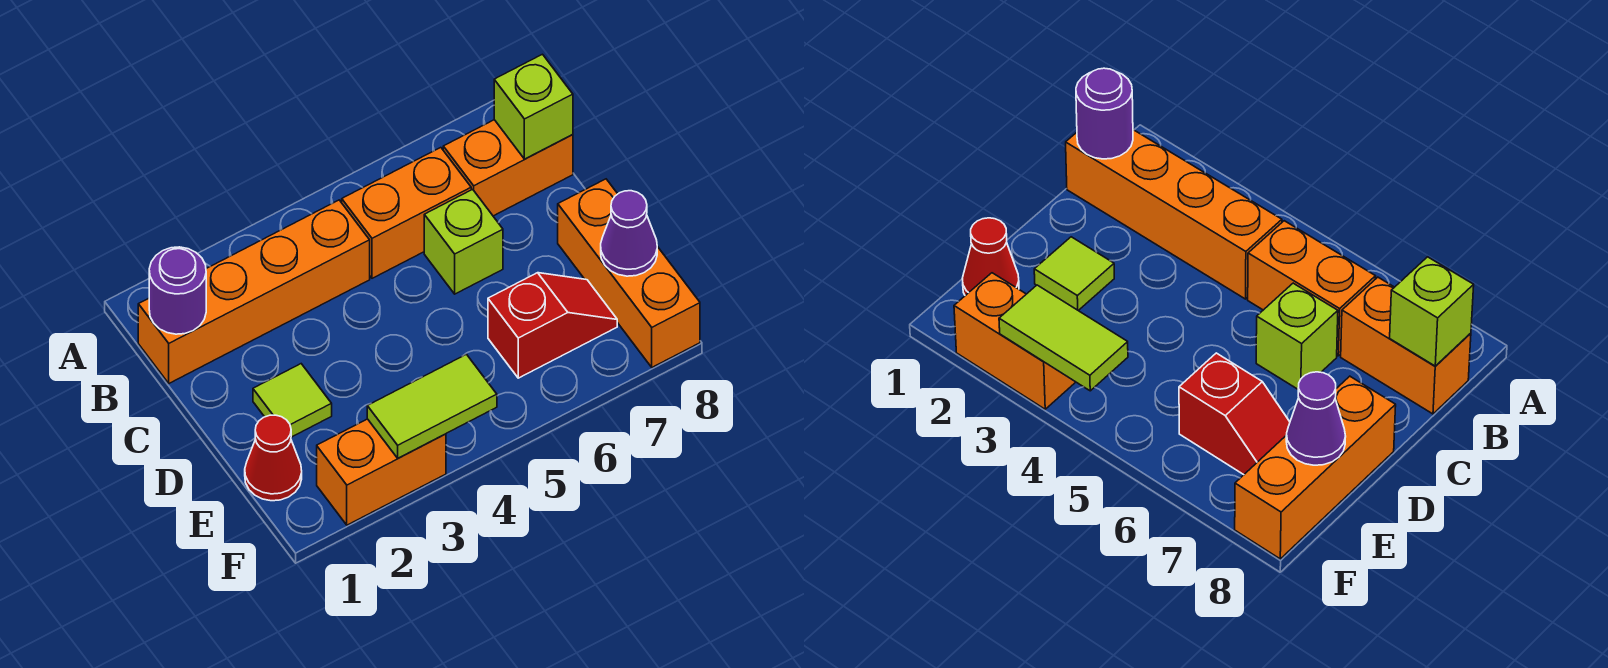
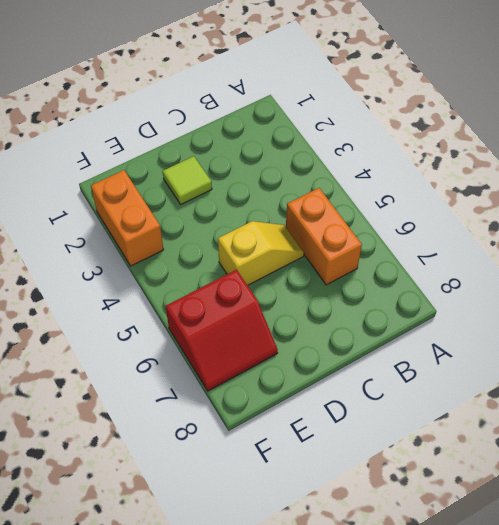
yellow slope C5:D5 level 1 top D -> none
red slope E6:F7 level 1 top 6 -> red slope E6:E7 level 1 top 6
none -> orange brick B1:B4 level 1
none -> orange brick B7:B8 level 1
none -> lime brick C6 level 1

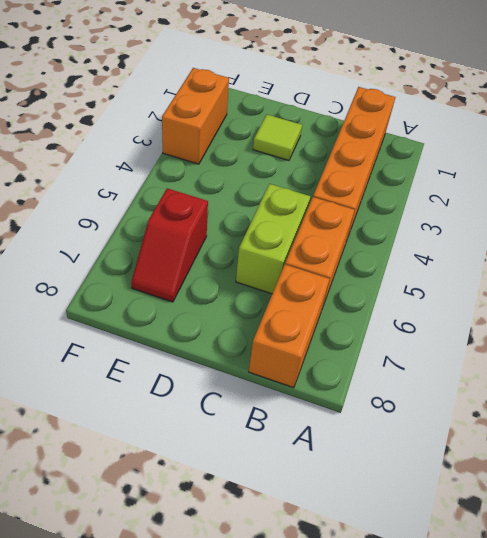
lime brick C5:C6 level 1 -> lime brick C6 level 1
none -> orange brick D8:F8 level 1
none -> red cone E1 level 1
none -> purple round brick B1 level 2

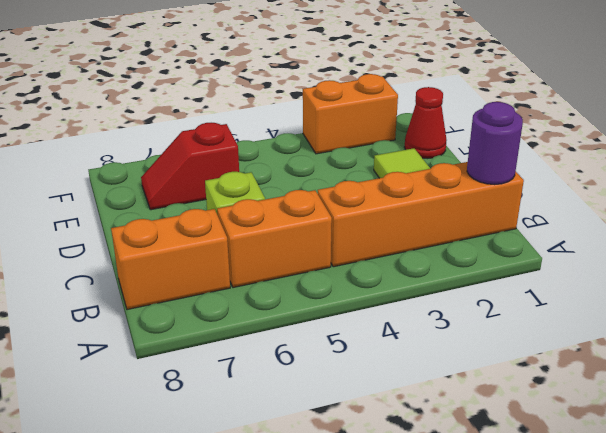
none -> orange brick D8:F8 level 1
none -> lime brick B8 level 2
none -> purple cone E8 level 2

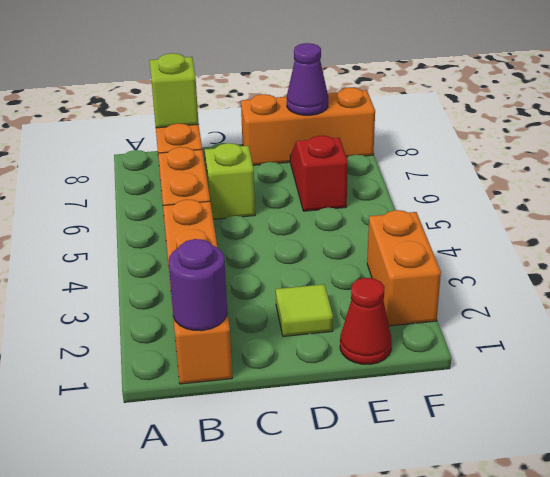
none -> lime tile F3:F4 level 2

